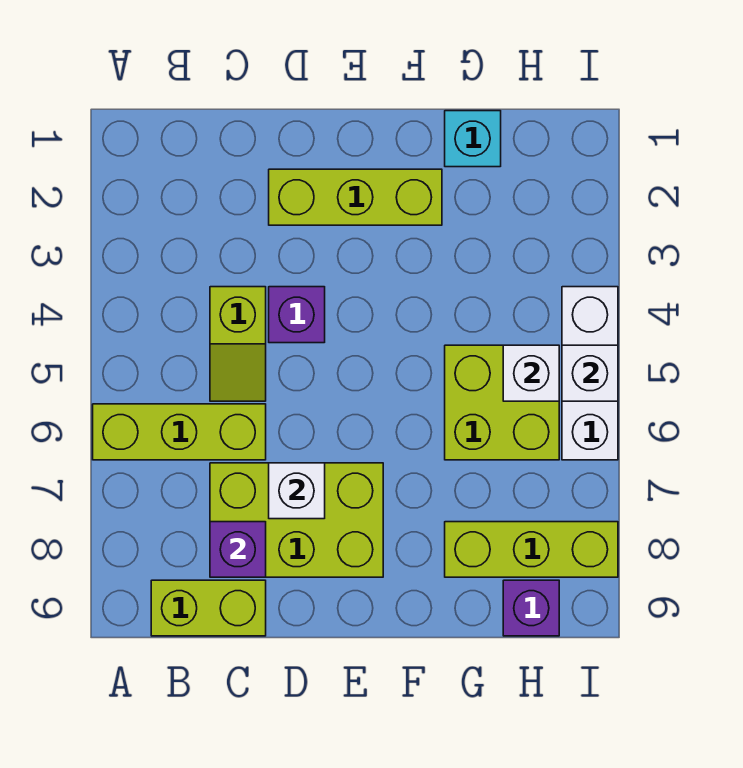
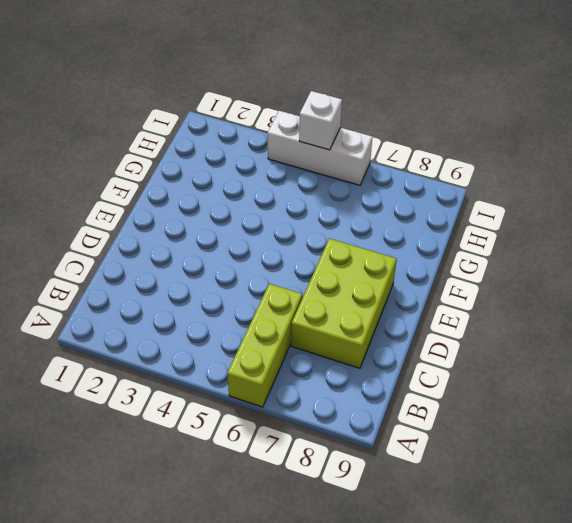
none -> lime brick B9:C9 level 1
none -> lime slope C4:C5 level 1 top 4
none -> lime brick D2:F2 level 1

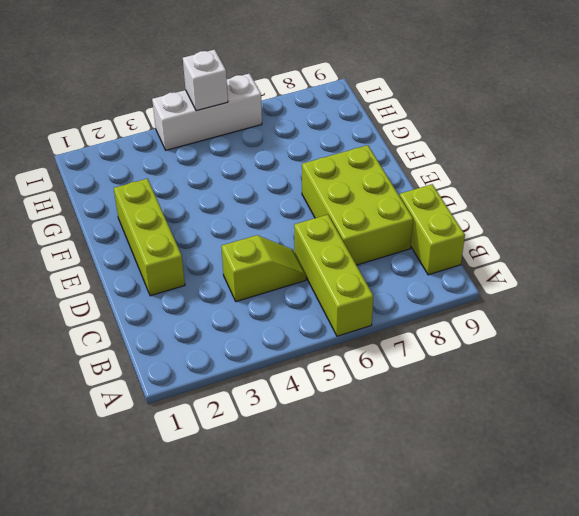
none -> purple brick D4 level 1
none -> cyan brick G1 level 1
none -> lime brick G5:H6 level 1

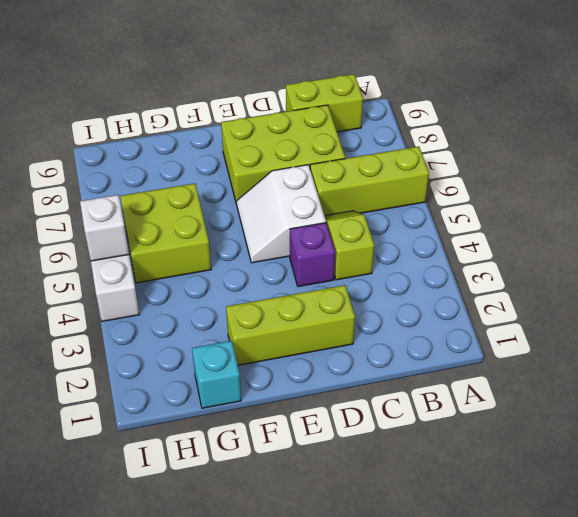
white slope D5:E6 level 1 top D -> none
none -> lime brick G8:I8 level 1
none -> purple brick H9 level 1
none -> purple brick C8 level 2

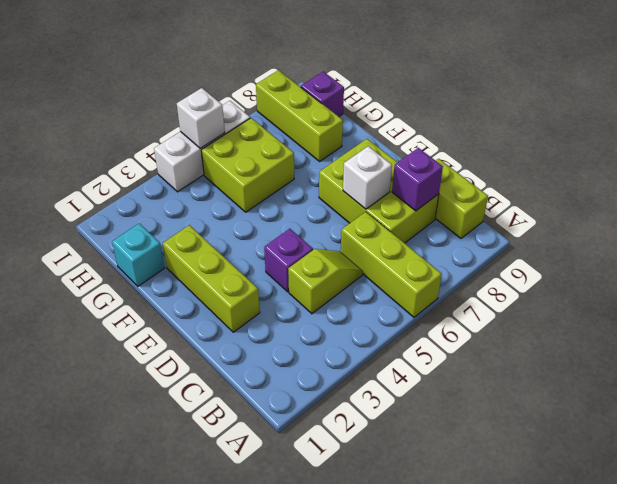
none -> white brick H5 level 2

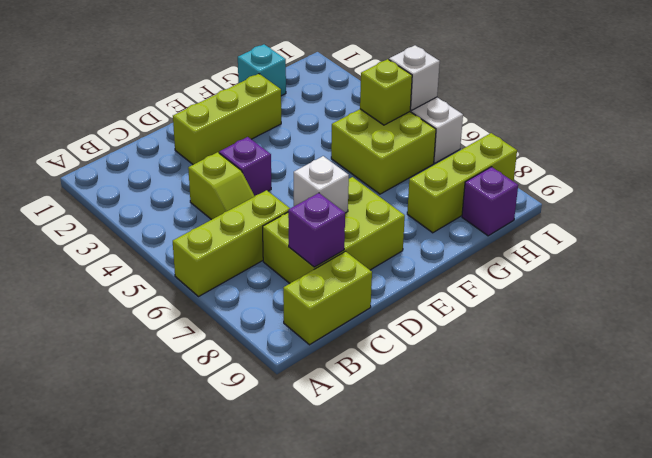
lime brick H5 level 2 -> white brick H5 level 2

